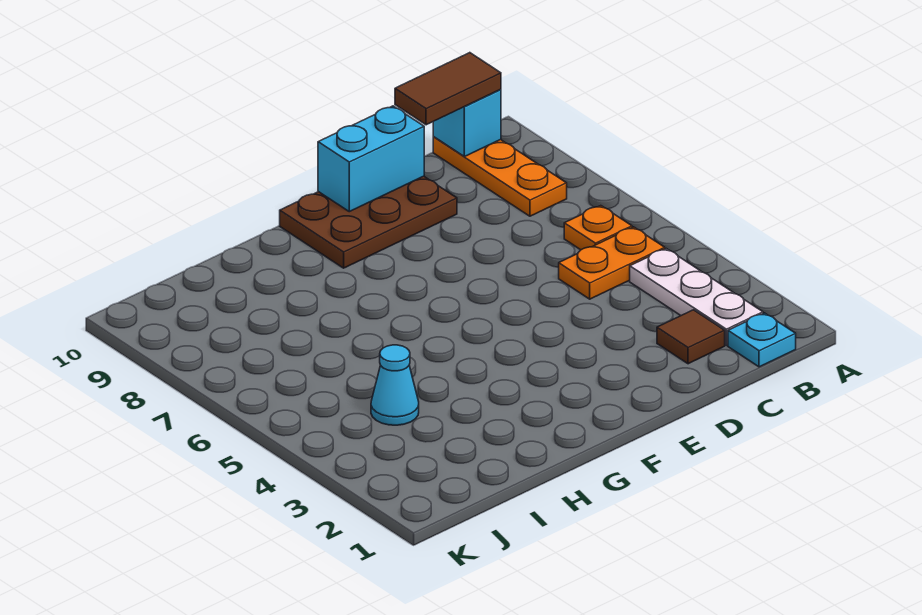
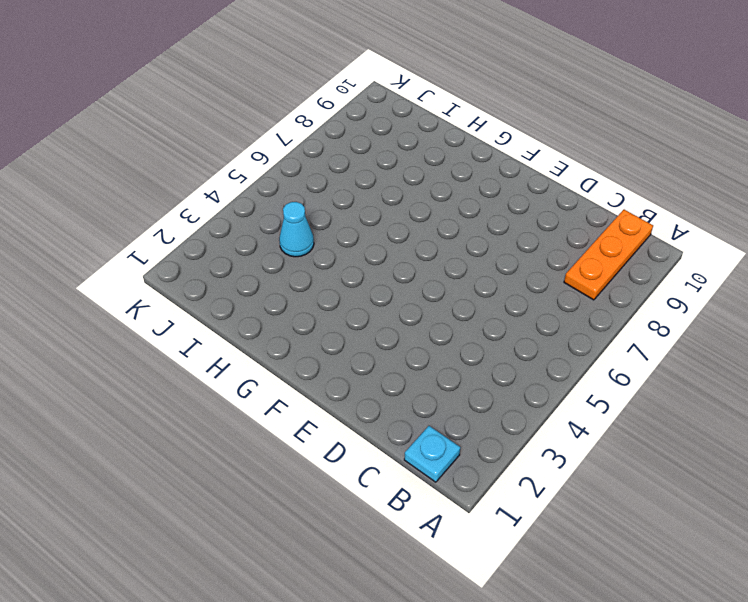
none -> white plate B2:B4 level 1
none -> orange plate B5:C5 level 1

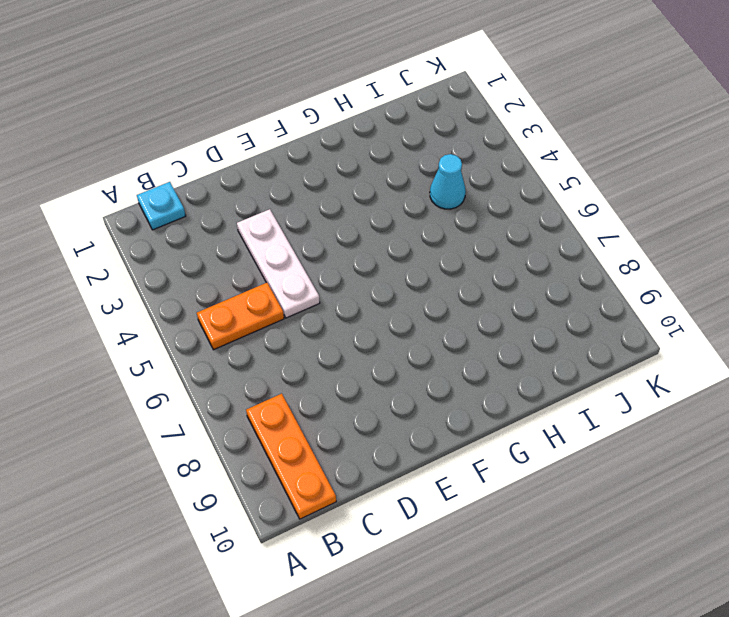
white plate D3:D5 level 1 -> white plate B2:B4 level 1
none -> orange plate B6 level 1
none -> brown tile C2 level 1

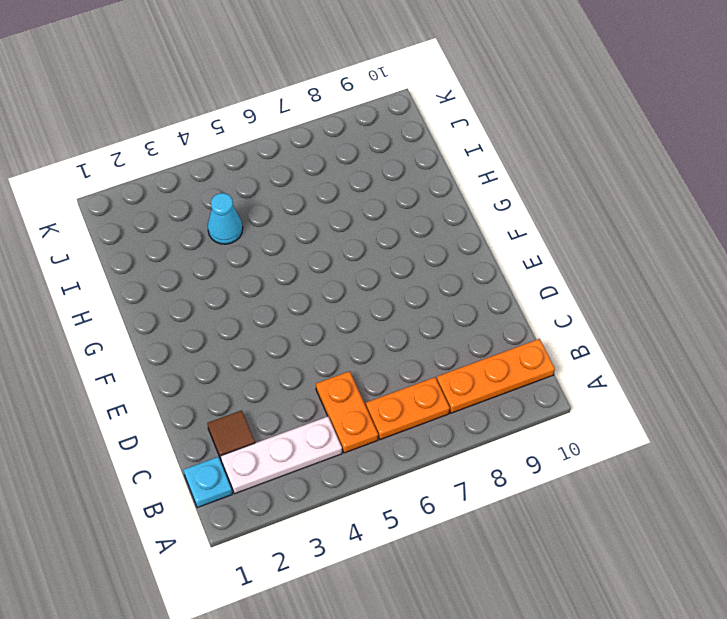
orange plate B6:B7 level 1 -> orange plate B6 level 1
none -> brown plate D9:F10 level 1
none -> cyan brick B10 level 2

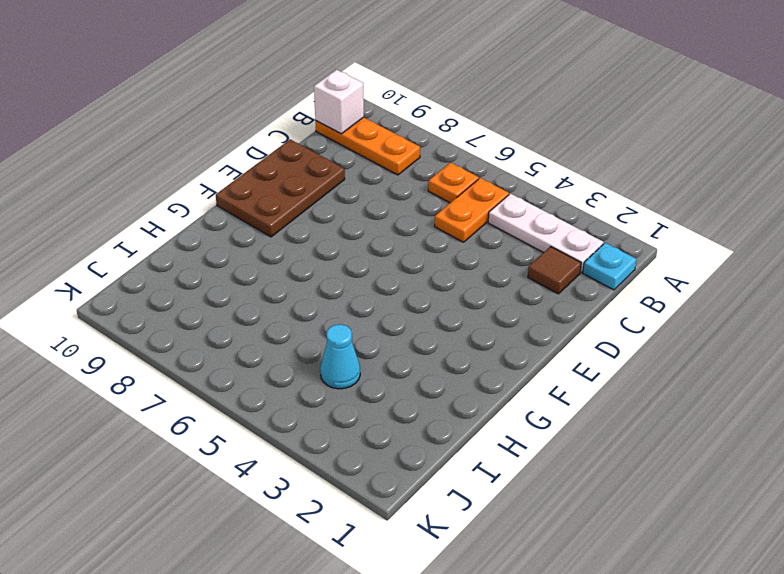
white brick B10 level 2 -> cyan brick B10 level 2
none -> cyan brick D10:E10 level 2
none -> brown tile B10:C10 level 3

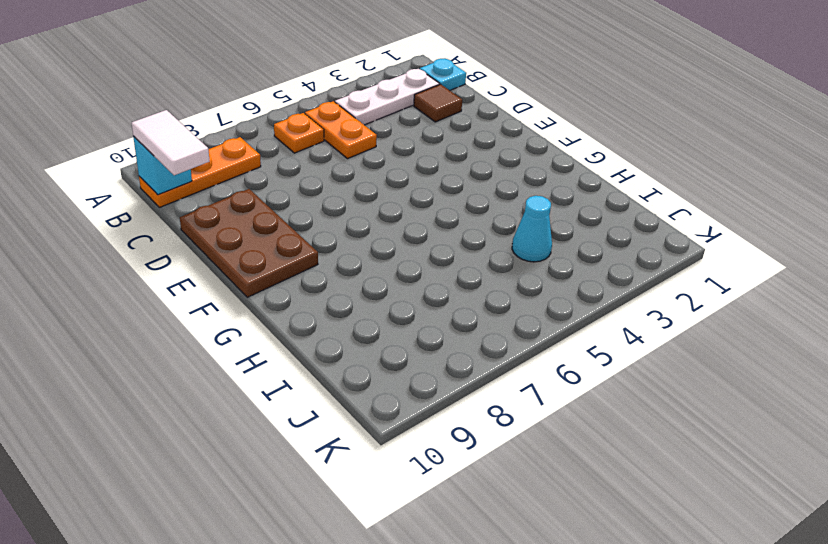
white tile B10:C10 level 3 -> brown tile B10:C10 level 3
none -> cyan brick D10:E10 level 2

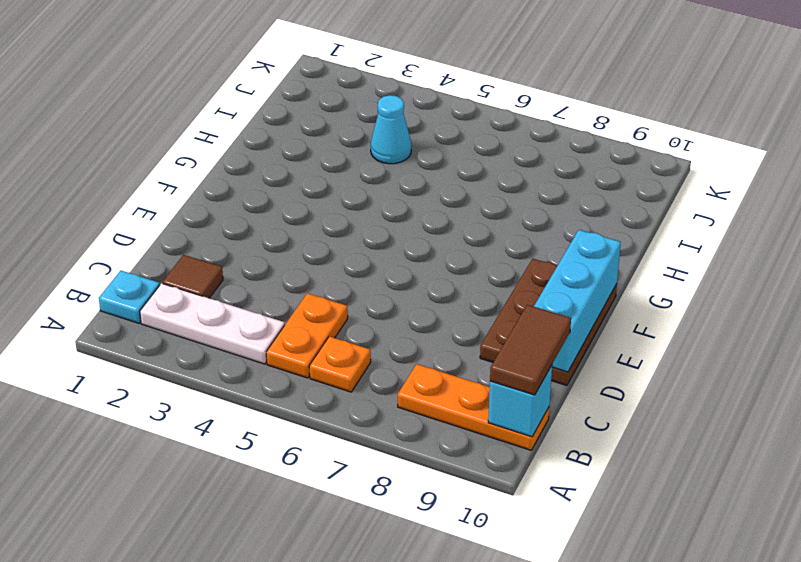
cyan brick D10:F10 level 2 -> cyan brick D10:E10 level 2

